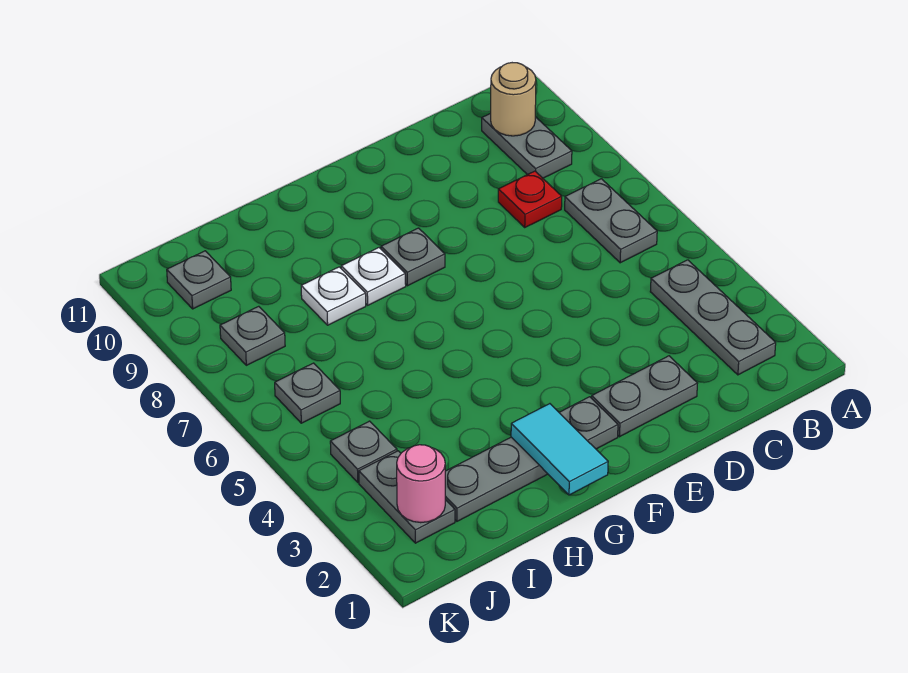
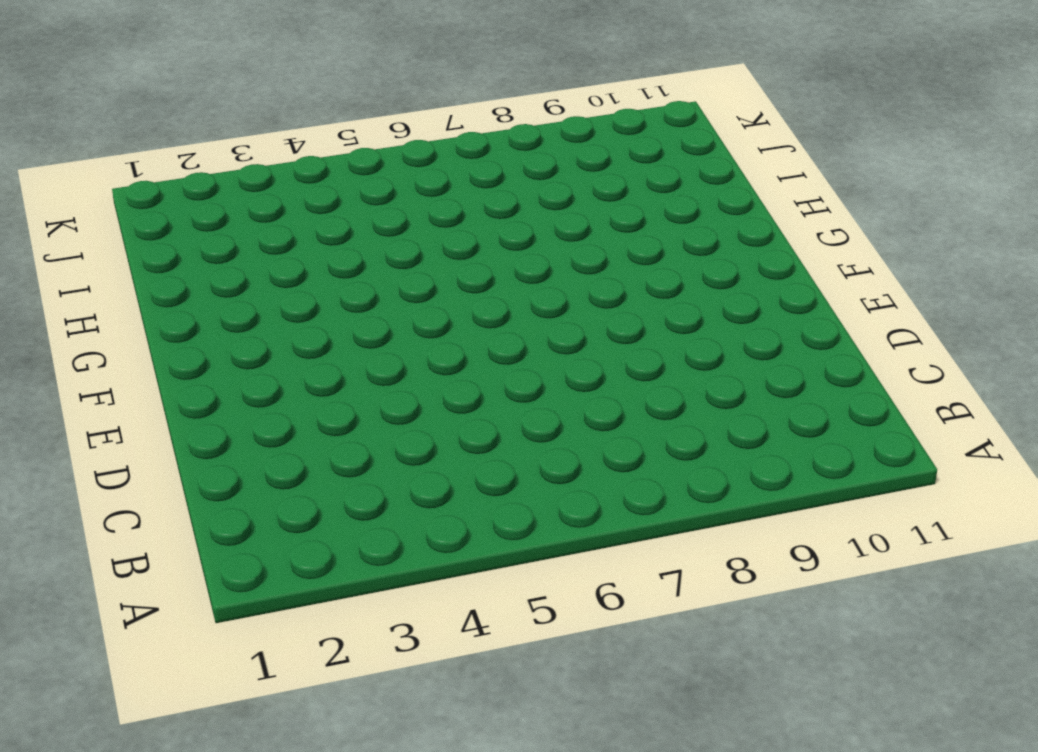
none -> grey plate B2:B4 level 1
none -> grey plate B6:B7 level 1
none -> grey plate B9:B10 level 1

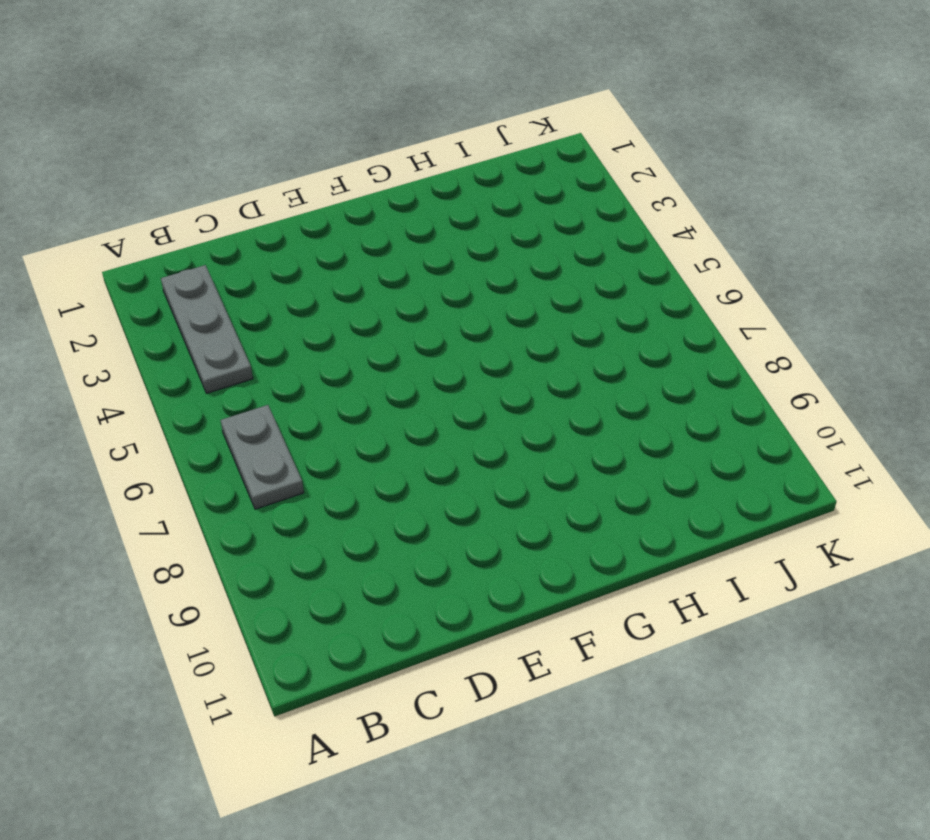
none -> grey plate B9:B10 level 1
none -> red plate C8 level 1
none -> grey plate D2:E2 level 1

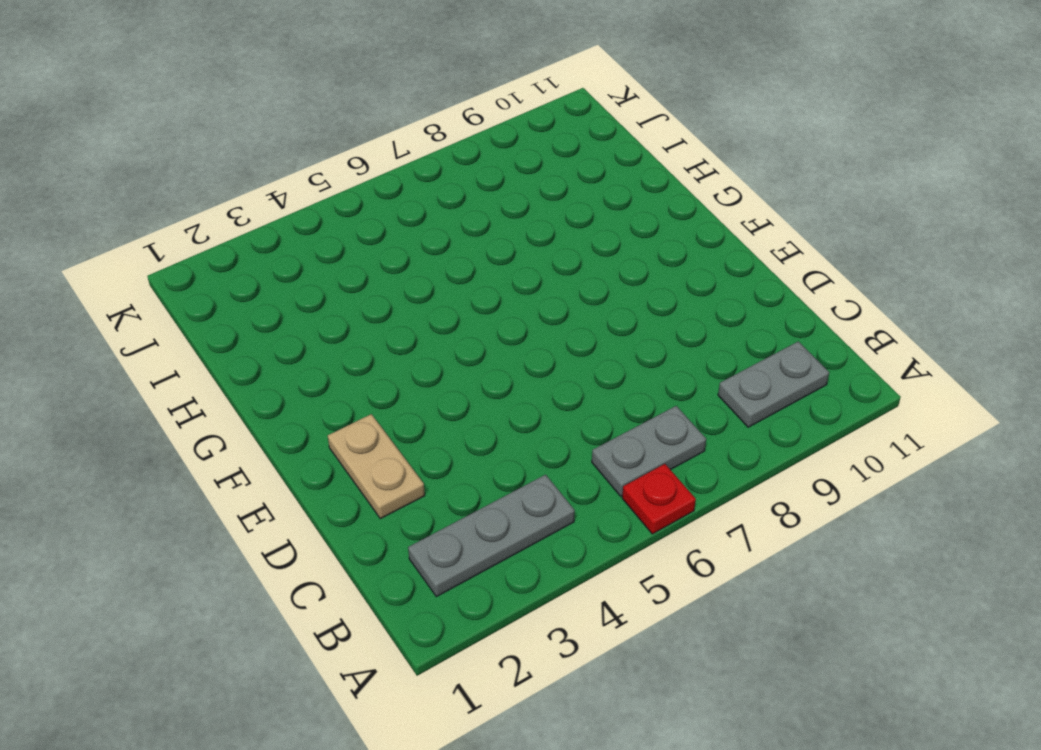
red plate A6 level 1 -> red plate C8 level 1
tan plate D2:E2 level 1 -> grey plate D2:E2 level 1
none -> grey plate F2:I2 level 1
none -> grey plate F8 level 1
none -> white plate G8 level 1

